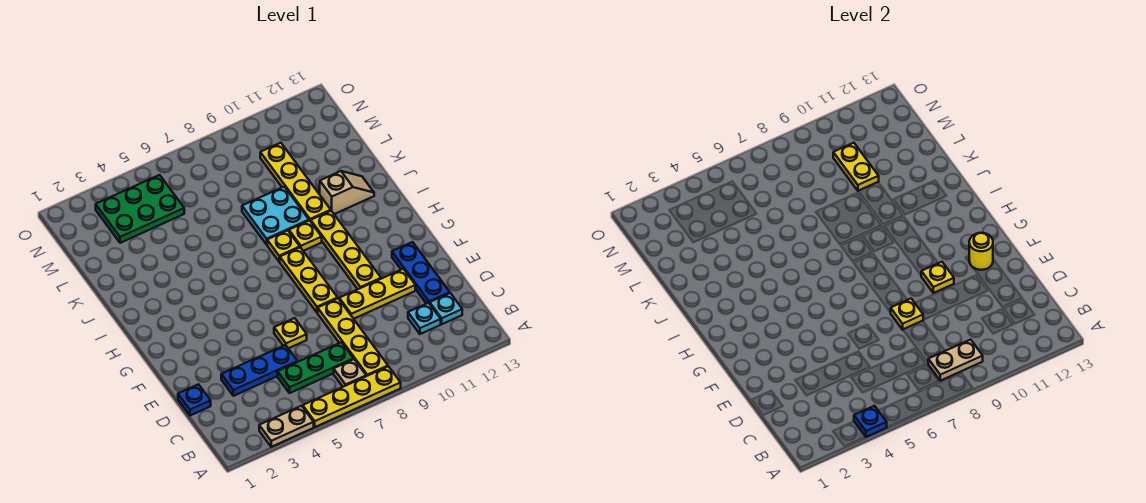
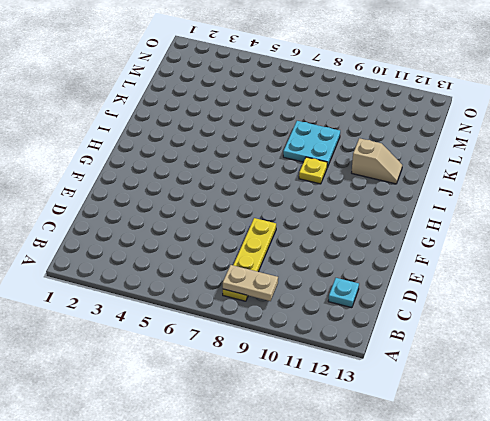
none -> tan plate A3:A4 level 1
none -> yellow plate A5:A8 level 1
none -> tan plate B7 level 1

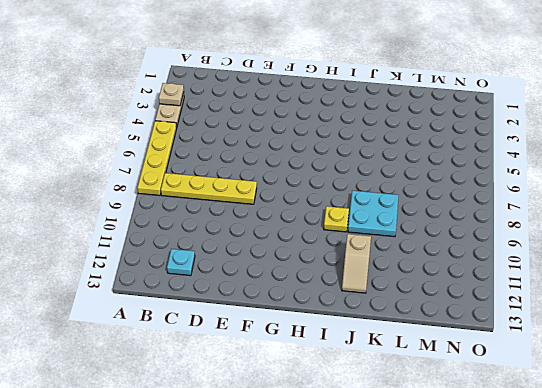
tan plate A3 level 2 -> tan plate B7 level 1
none -> green plate C5:C7 level 1
none -> cyan plate C11 level 1
none -> blue plate D1 level 1

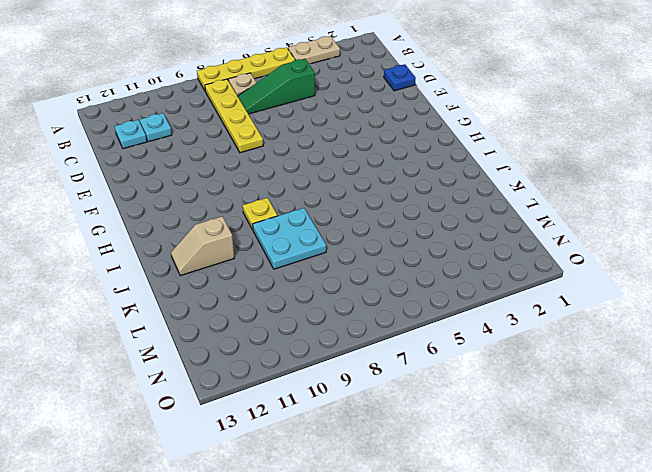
green slope C5:C7 level 1 top 5 -> green plate C5:C7 level 1
none -> blue plate D3:D5 level 1
none -> blue plate D12:F12 level 1
none -> yellow plate E6 level 1

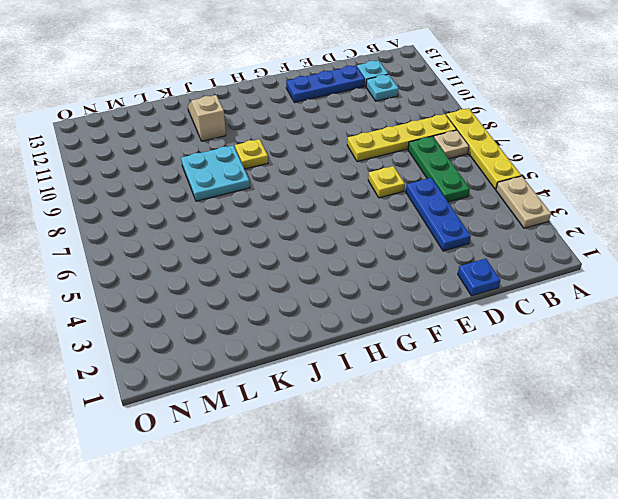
none -> yellow plate E9:E11 level 1
none -> yellow plate F8:H8 level 1
none -> yellow plate F10:I10 level 1

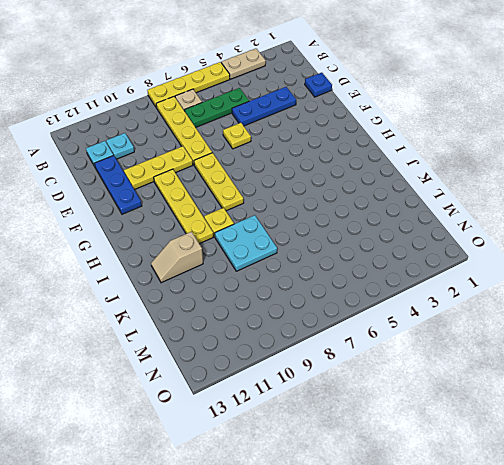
none -> yellow plate I8 level 1
none -> yellow plate J10:M10 level 1
none -> green plate M3:N5 level 1

